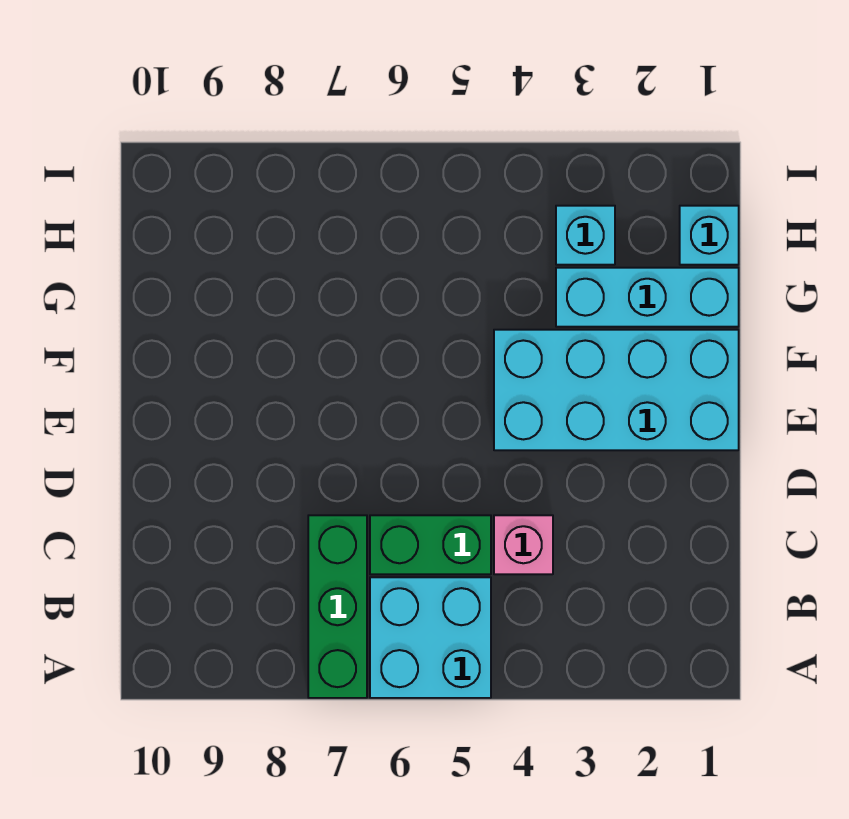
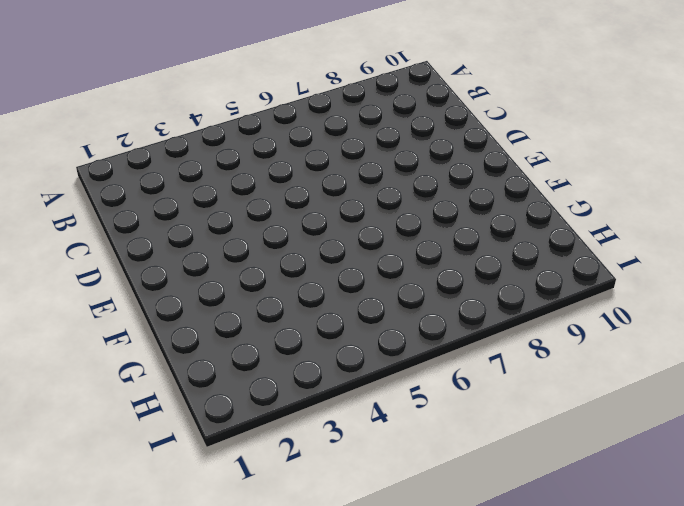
none -> cyan brick A5:B6 level 1
none -> green brick A7:C7 level 1

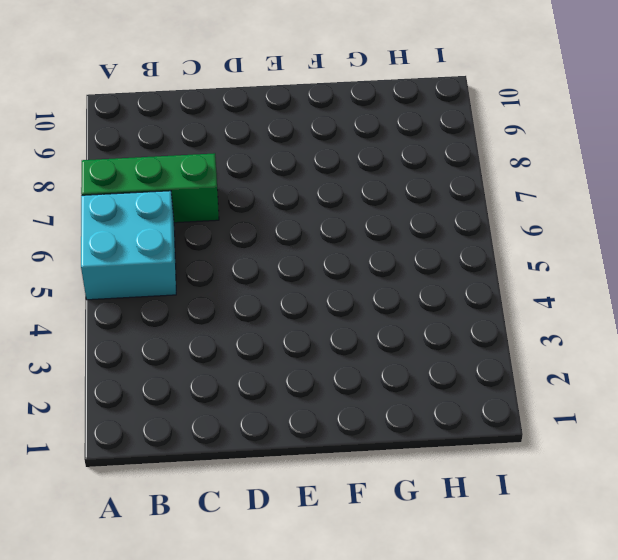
none -> pink brick C4 level 1
none -> green brick C5:C6 level 1

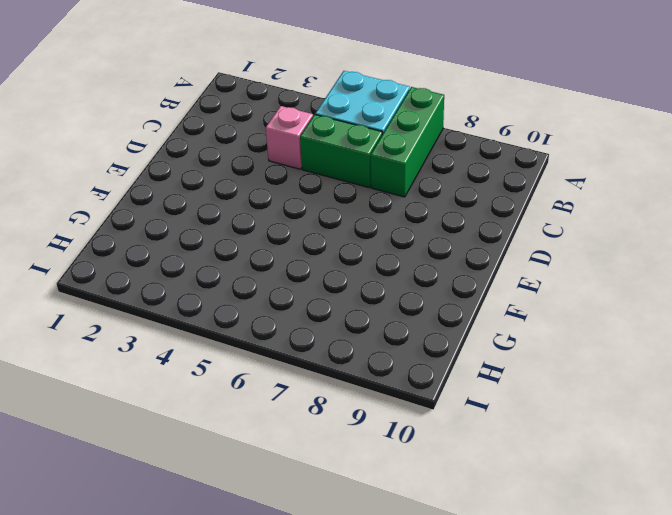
none -> cyan brick E1:F4 level 1
none -> cyan brick G1:G3 level 1

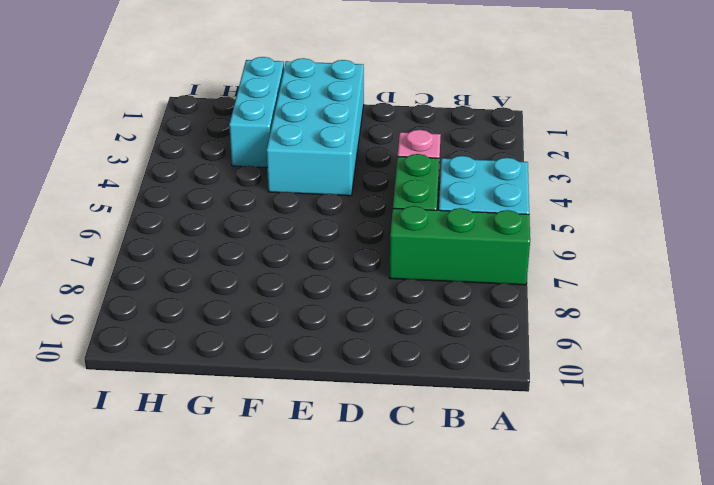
none -> cyan brick H1 level 1
none -> cyan brick H3 level 1

